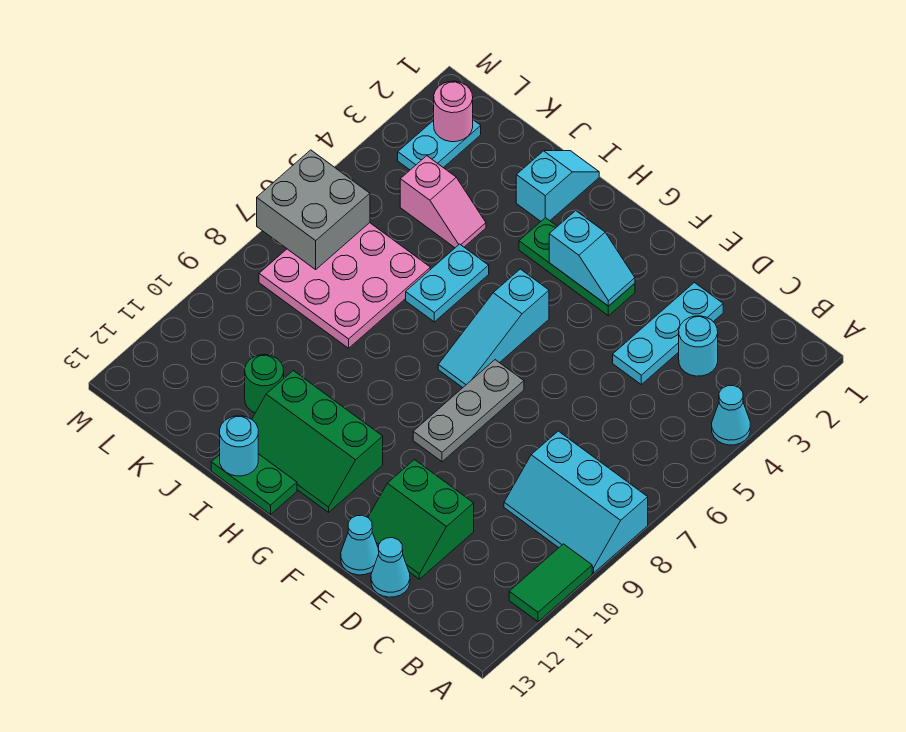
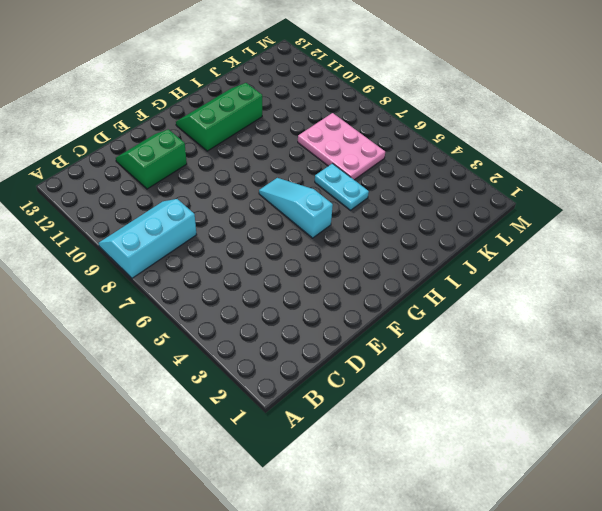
pink plate J6:K8 level 1 -> pink plate J6:L8 level 1
none -> cyan cone A4 level 1
none -> green tile A10:A11 level 1
none -> cyan round brick C3 level 1

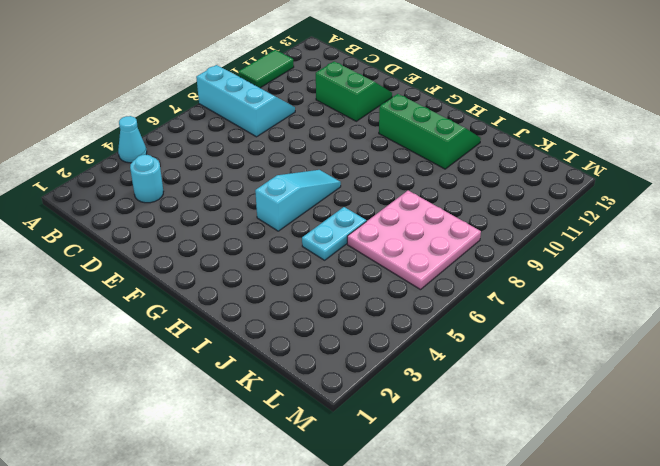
none -> cyan plate D2:D4 level 1
none -> cyan cone D13 level 1
none -> cyan cone E13 level 1

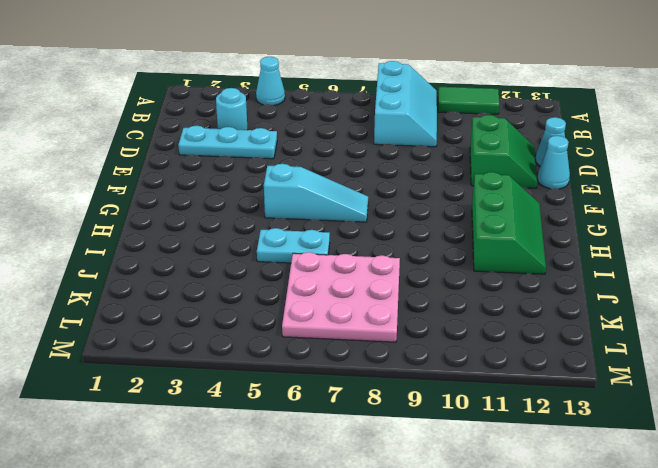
none -> green plate F3:H3 level 1
none -> grey plate F7:F9 level 1
none -> green plate H13:I13 level 1

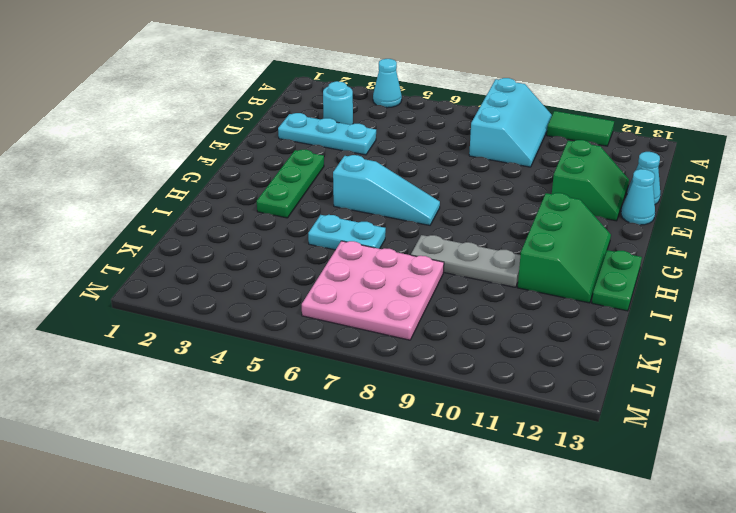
grey plate I8:I10 level 1 -> grey plate F7:F9 level 1
none -> cyan slope I1:I2 level 1 top 2
none -> pink slope J4:K4 level 1 top K
none -> green round brick J11 level 1

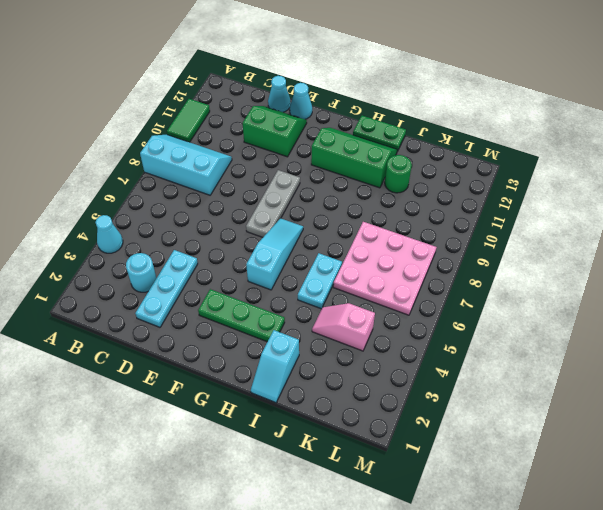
none -> cyan plate L2:L3 level 1
none -> cyan slope F3:G3 level 2 top G
none -> cyan round brick I13 level 2

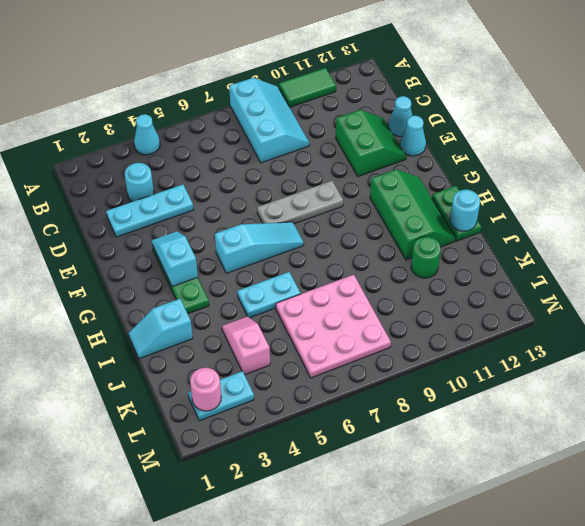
none -> grey brick L6:M7 level 2

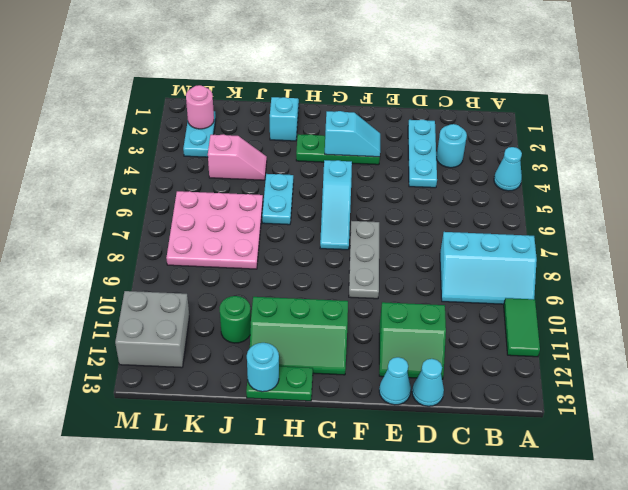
grey brick L11:M12 level 1 -> grey brick L6:M7 level 2

